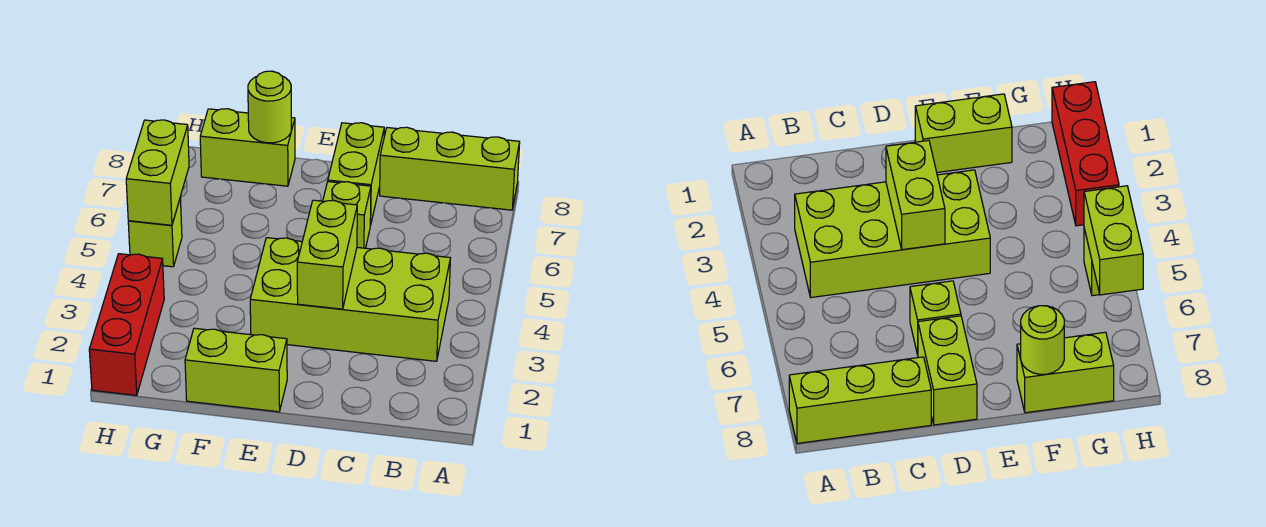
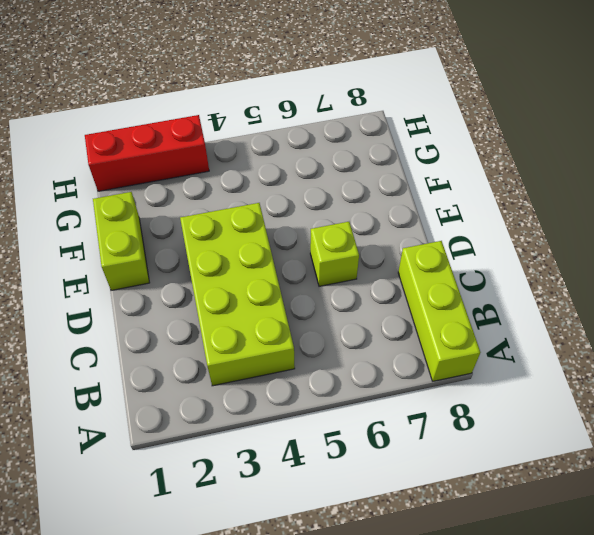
none -> lime brick D7:D8 level 1
none -> lime brick F8:G8 level 1

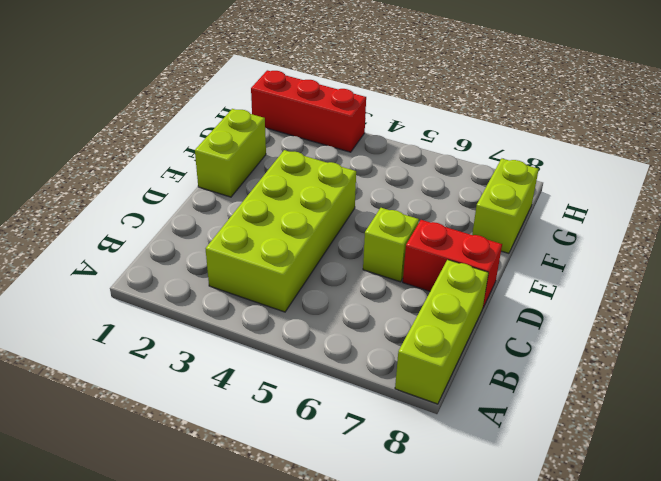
red brick D7:D8 level 1 -> lime brick D7:D8 level 1
none -> lime brick H5 level 1
none -> lime brick D3:D4 level 2

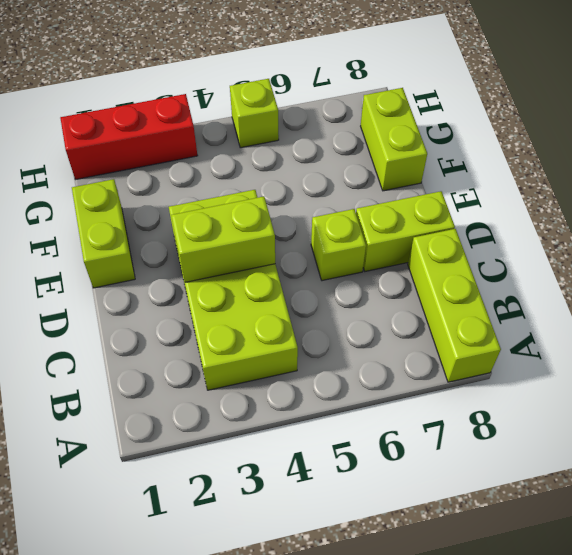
none -> lime round brick F8 level 2
none -> lime brick H5:H6 level 2

